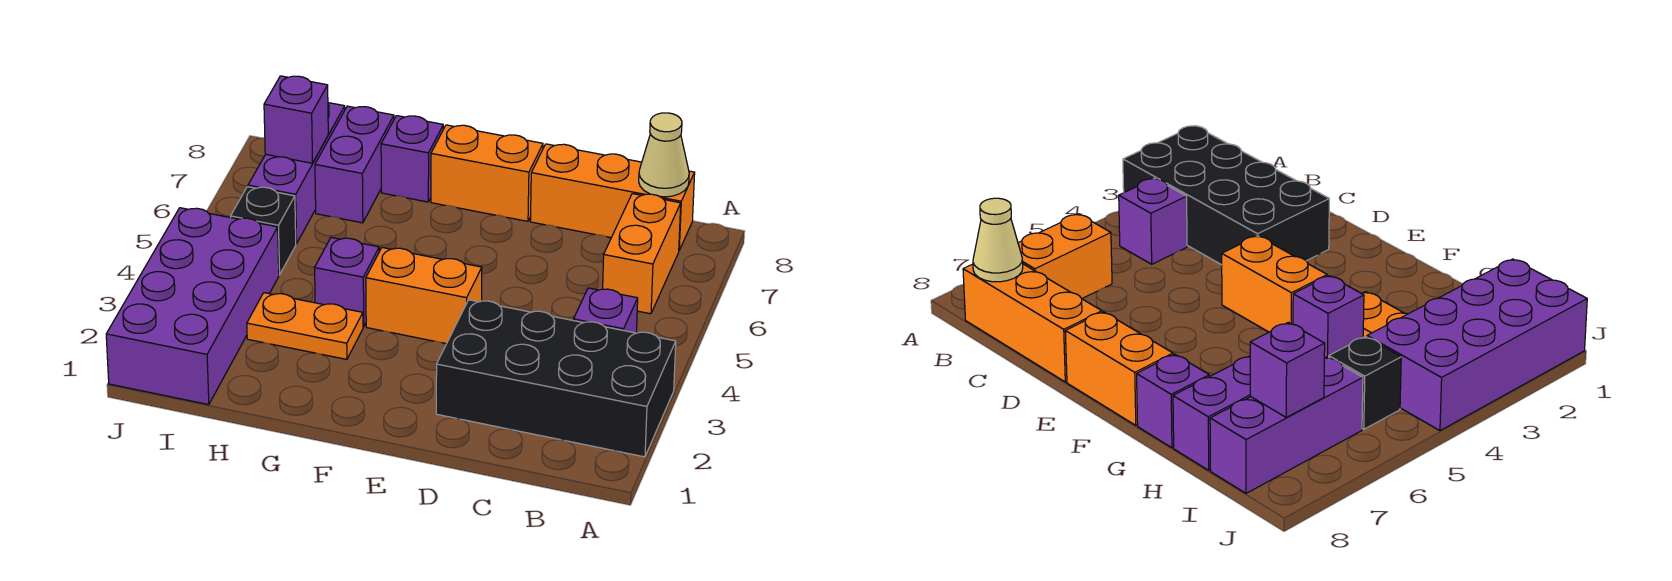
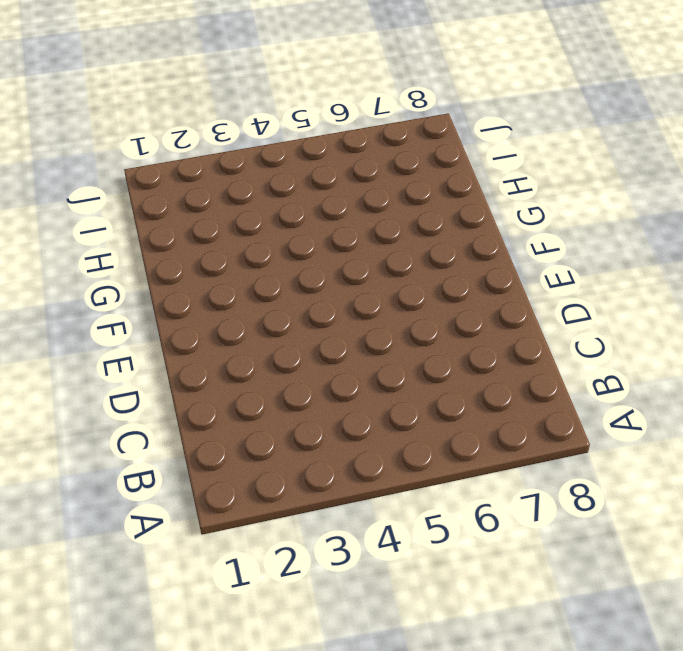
none -> black brick A2:D3 level 1
none -> purple brick B4 level 1
none -> orange brick B6:B7 level 1

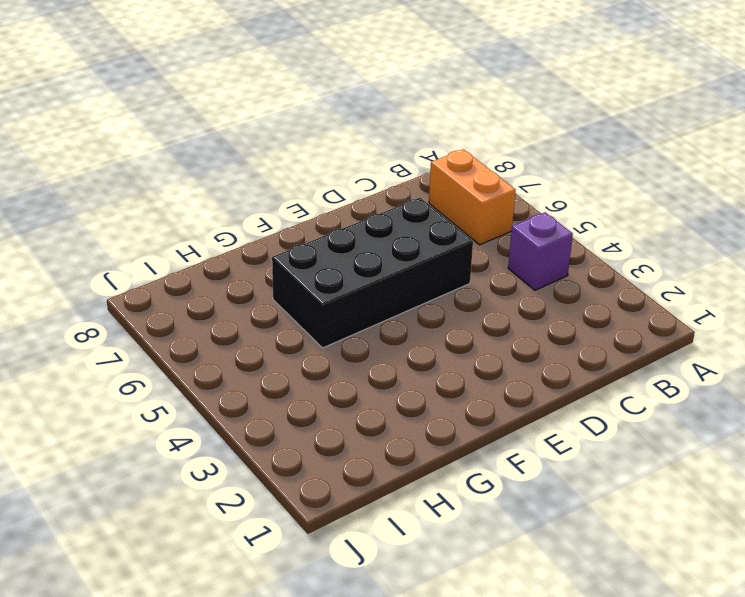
black brick D5:G6 level 1 -> black brick A2:D3 level 1
none -> orange brick B8:D8 level 1
none -> orange brick E4:F4 level 1
none -> orange brick E8:F8 level 1

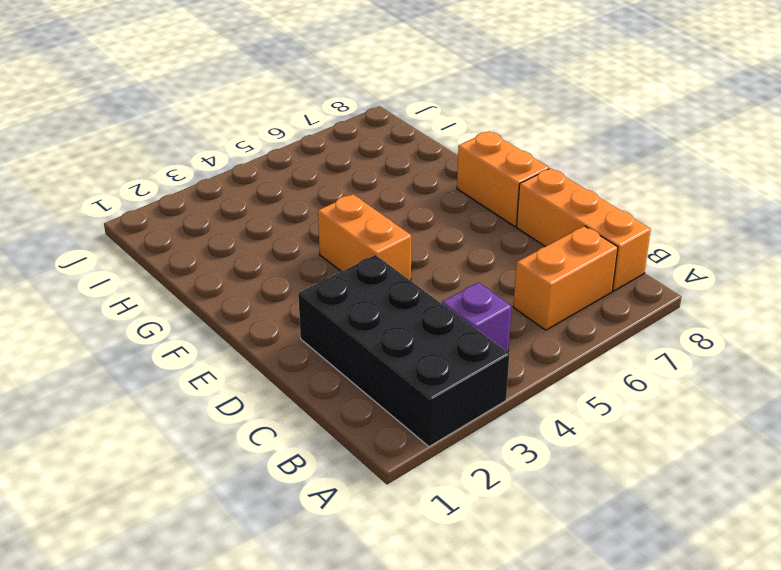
none -> orange plate G3:H3 level 1
none -> purple brick G4 level 1
none -> purple brick G8 level 1

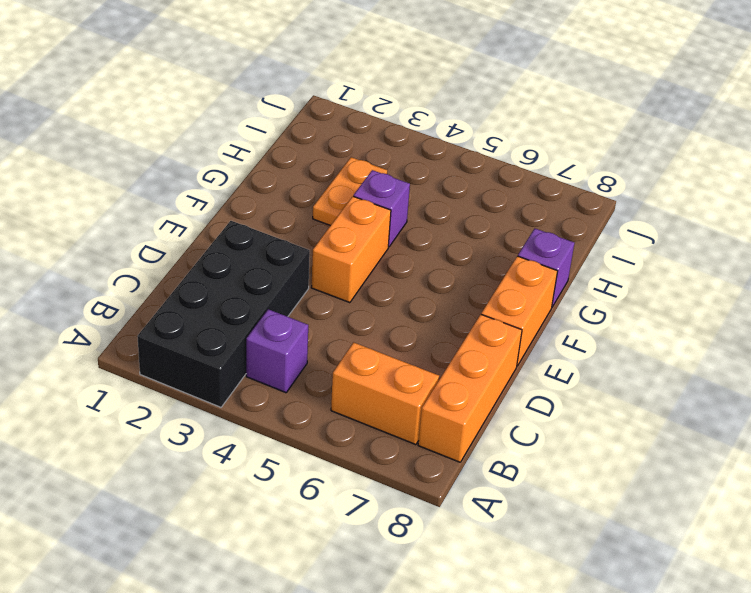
none -> purple brick H7:H8 level 1
none -> purple brick I1:J4 level 1
none -> black brick I5 level 1

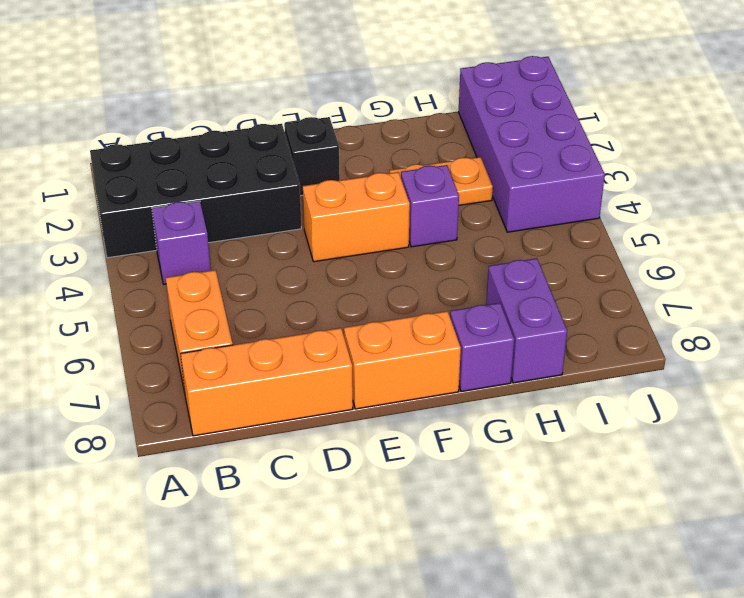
black brick E2 level 1 -> black brick I5 level 1
none -> purple brick I6:I8 level 1
none -> tan cone B8 level 2
none -> purple brick I7 level 2

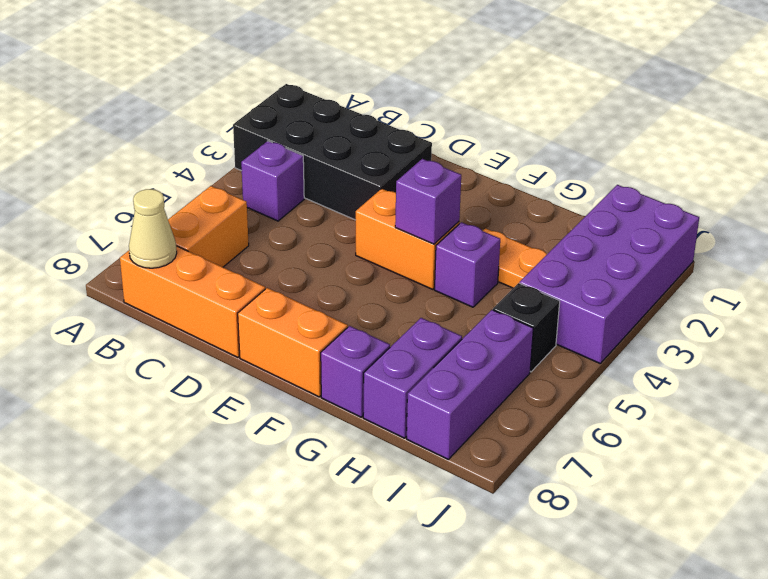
purple brick F4 level 2 -> purple brick I7 level 2

